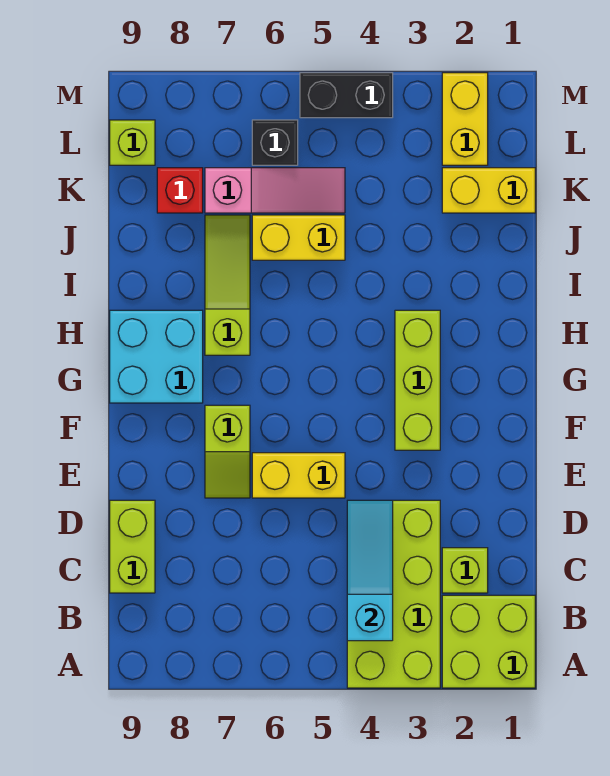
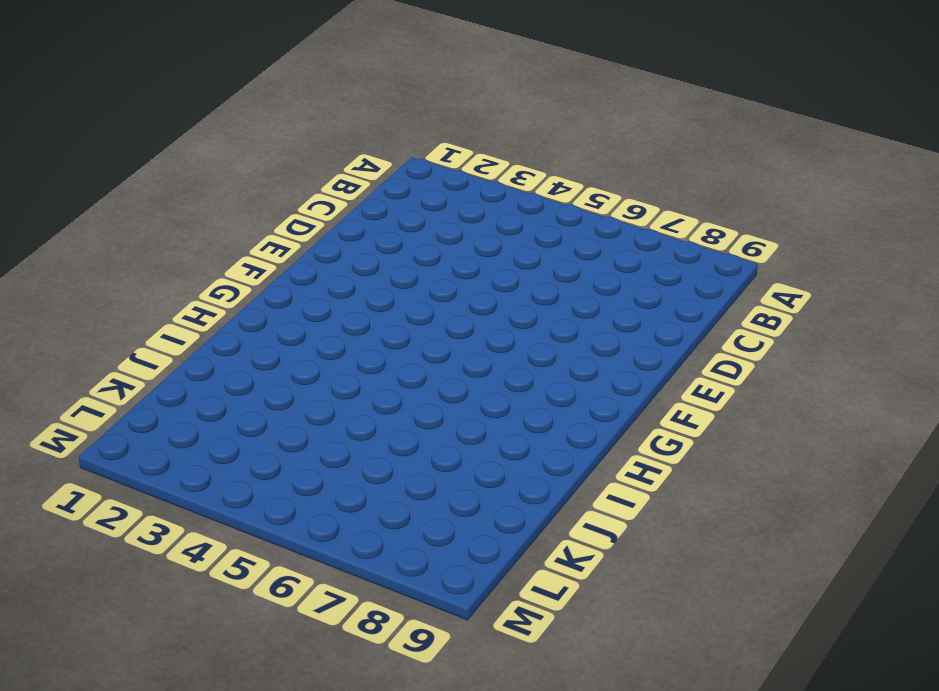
none -> lime brick A1:B2 level 1
none -> lime brick A3:D4 level 1
none -> lime brick C2 level 1

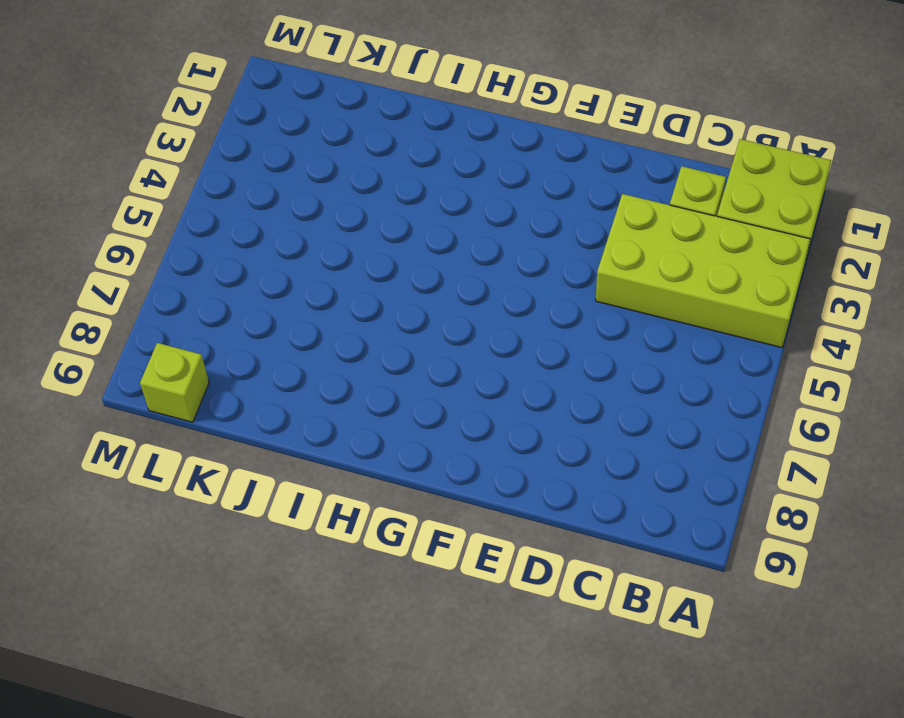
none -> lime brick C9:D9 level 1
none -> yellow brick E5:E6 level 1
none -> lime slope E7:F7 level 1 top F

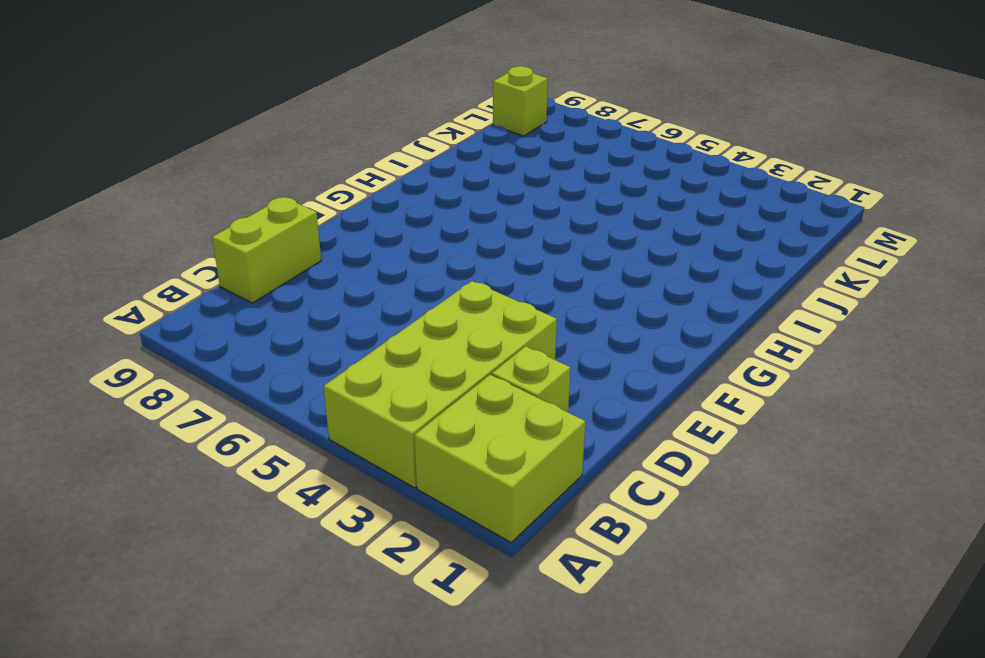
none -> yellow brick E5:E6 level 1
none -> lime slope E7:F7 level 1 top F
none -> lime brick F3:H3 level 1

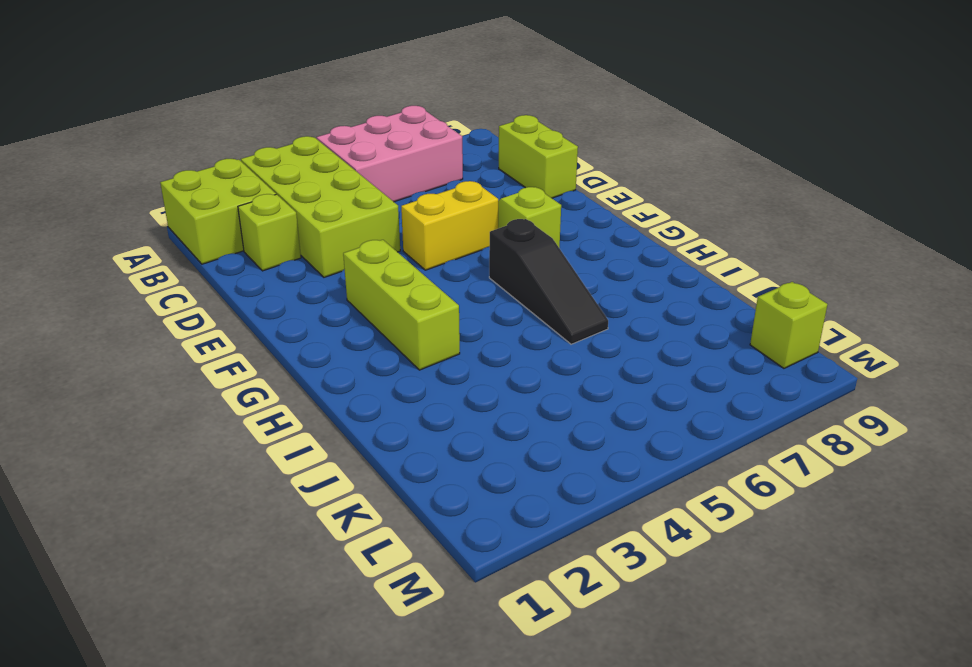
pink brick A5:B7 level 1 -> none
black slope G6:I6 level 1 top G -> none
none -> cyan brick G8:H9 level 1
none -> lime slope H7:J7 level 1 top H
none -> yellow brick J5:J6 level 1

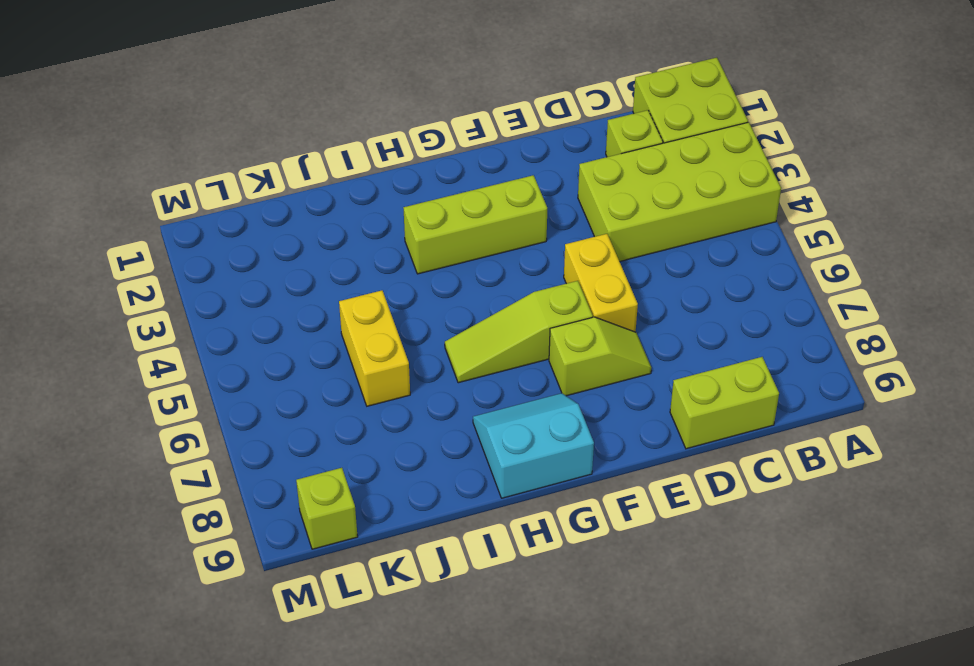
lime slope F6:H6 level 1 top F -> lime slope H7:J7 level 1 top H
cyan slope G8:H9 level 1 top 9 -> cyan brick G8:H9 level 1
none -> yellow brick K1:K2 level 1
none -> pink slope K5:K7 level 1 top 7
none -> red brick K8 level 1

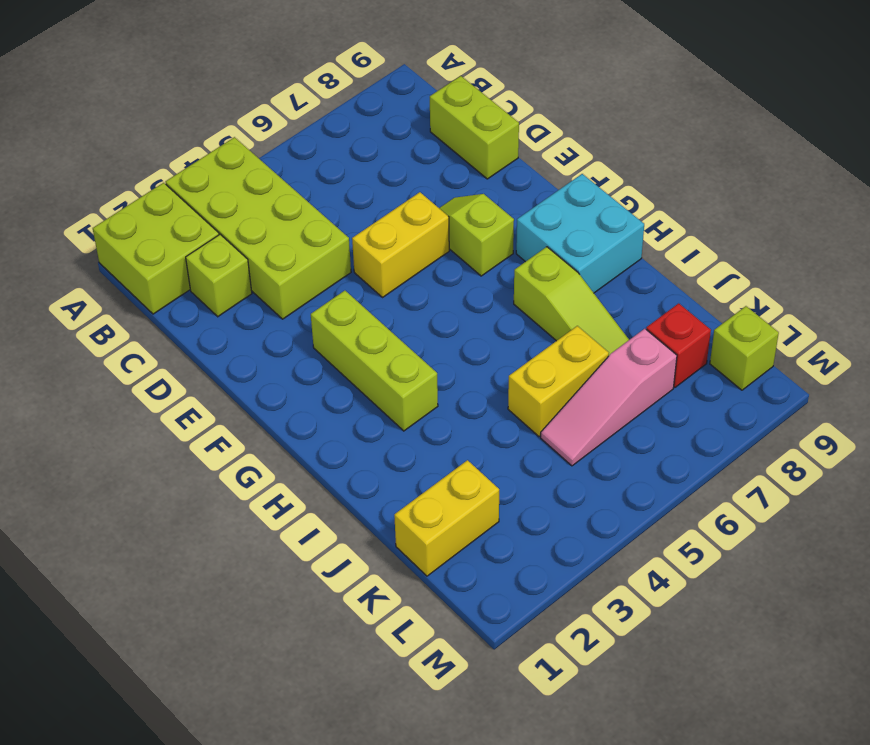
none -> yellow brick L2:M2 level 1
none -> black brick L6 level 1
none -> black brick M4:M5 level 1

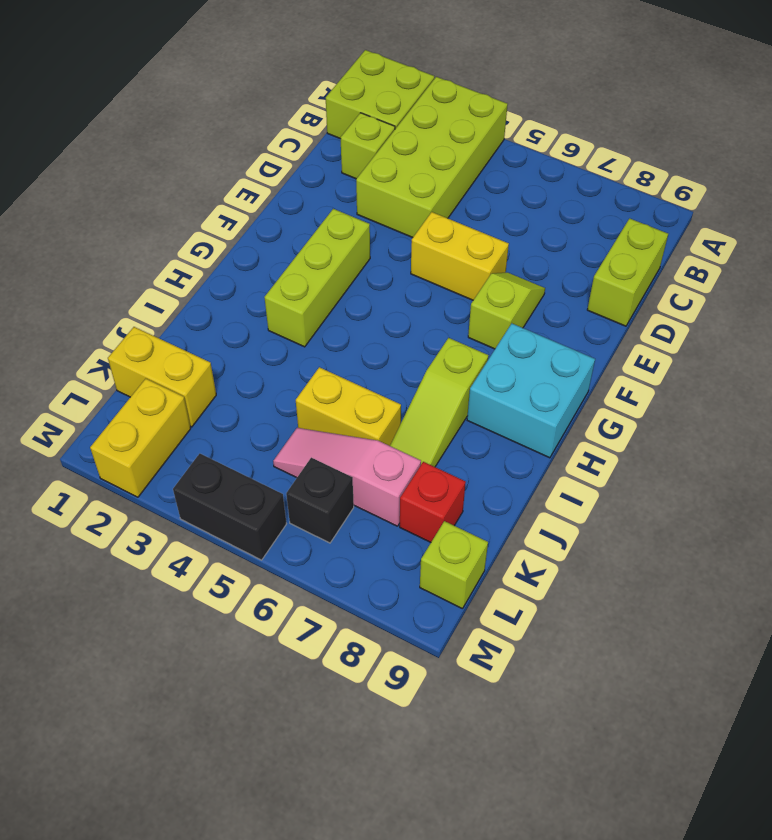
none -> cyan slope B4:D4 level 2 top B

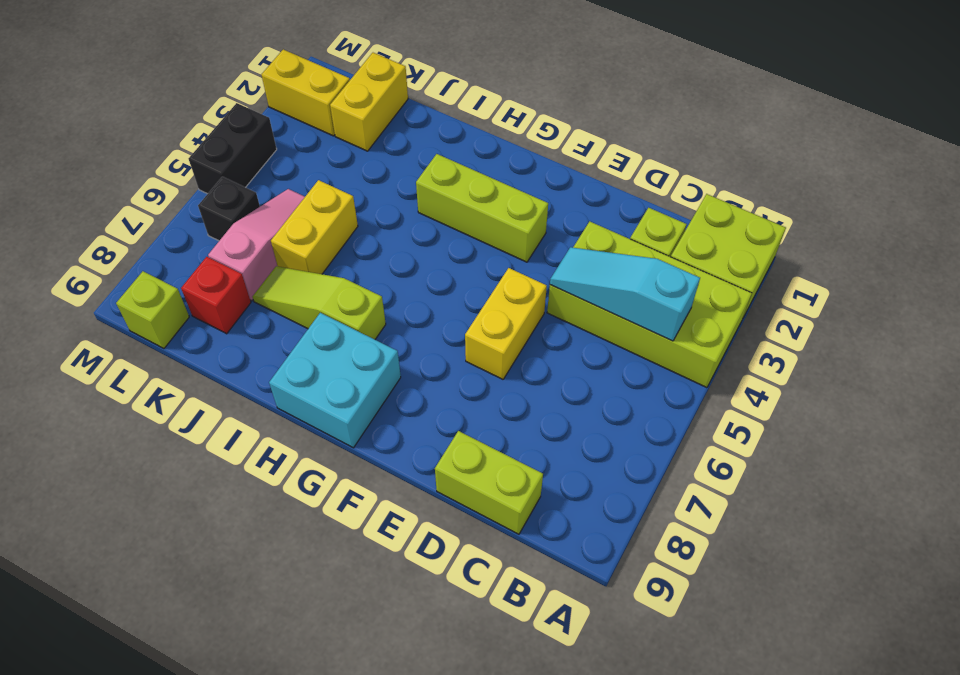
none -> lime slope E7:F7 level 1 top F

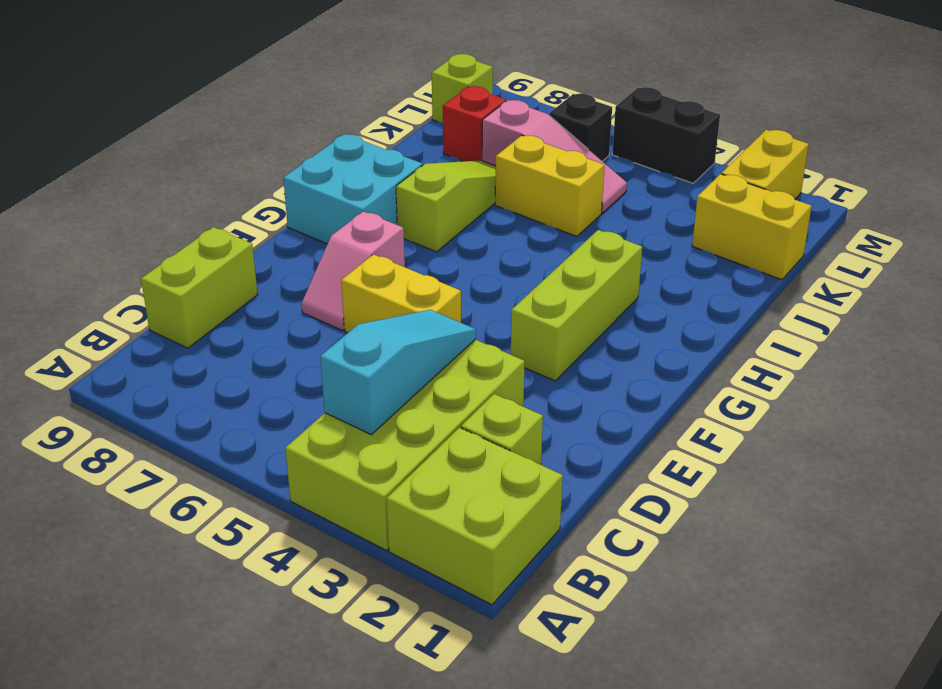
pink slope E7:F7 level 1 top F -> lime slope E7:F7 level 1 top F

